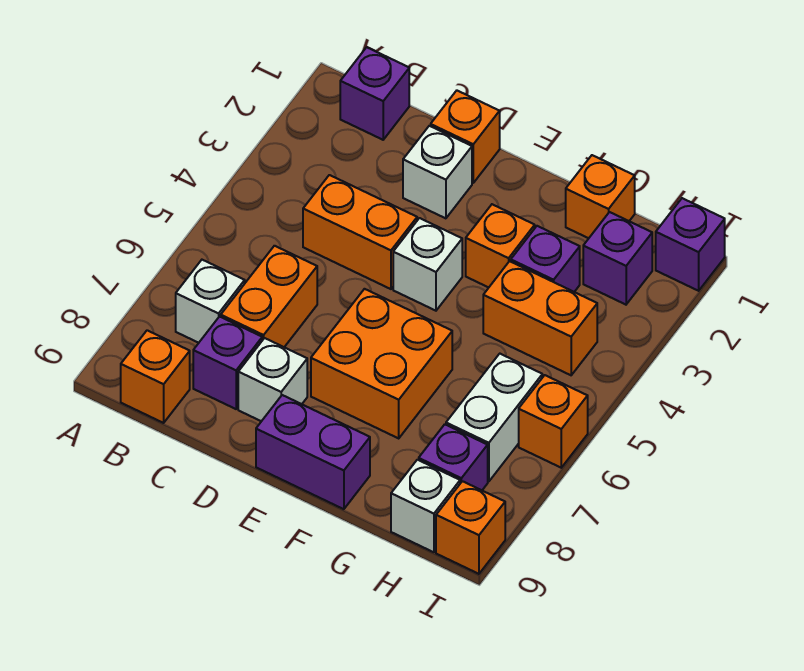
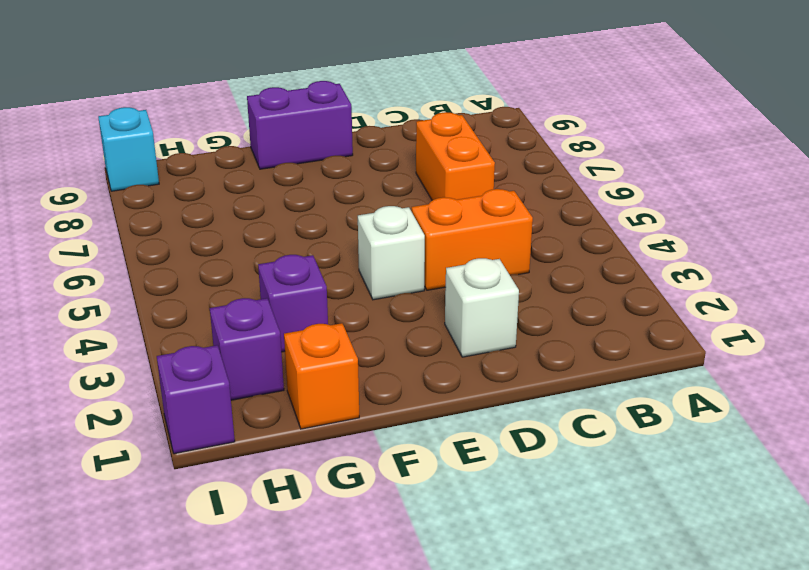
cyan brick I9 level 1 -> orange brick I9 level 1
none -> purple brick B1 level 1
none -> white brick B7 level 1
none -> orange brick B9 level 1

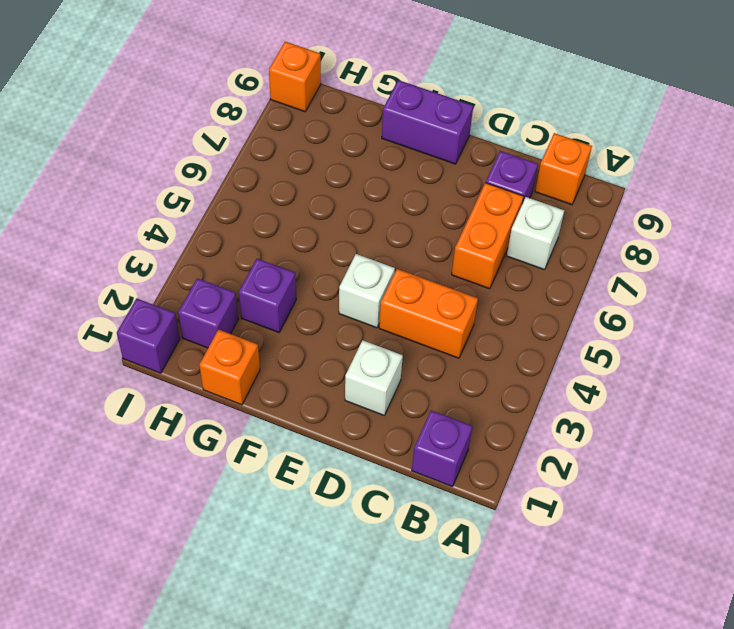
none -> orange brick D1 level 1
none -> white brick D8 level 1
none -> orange brick E6:F7 level 1

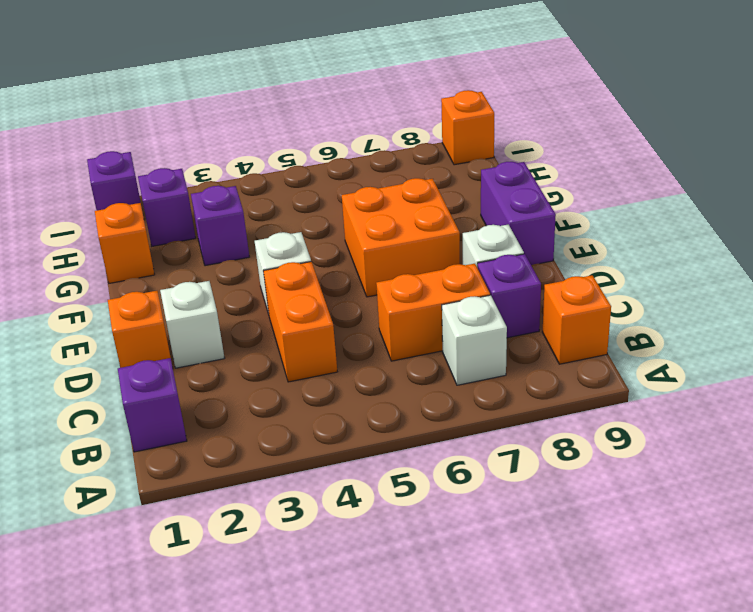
none -> orange brick F3 level 1
none -> orange brick G4:H4 level 1
none -> white brick H6:H7 level 1

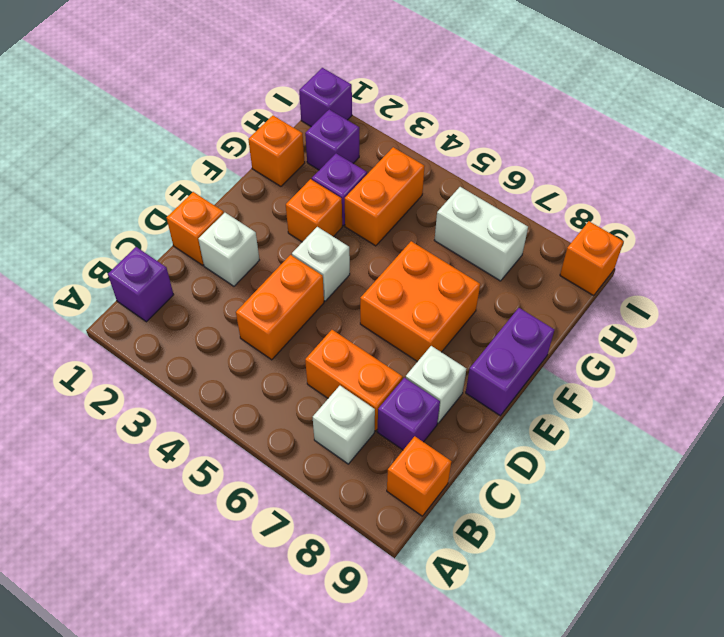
none -> purple brick H8 level 1
none -> white brick H9 level 1
none -> orange brick I6 level 1

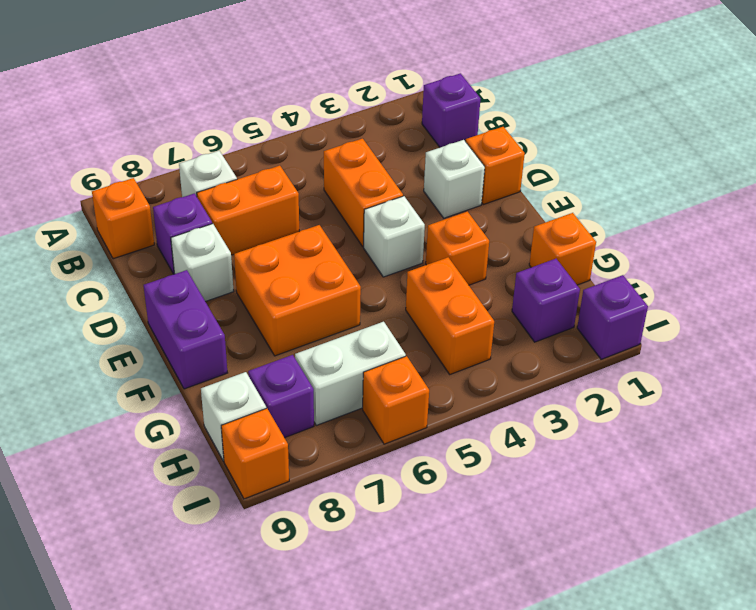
none -> purple brick G3 level 1

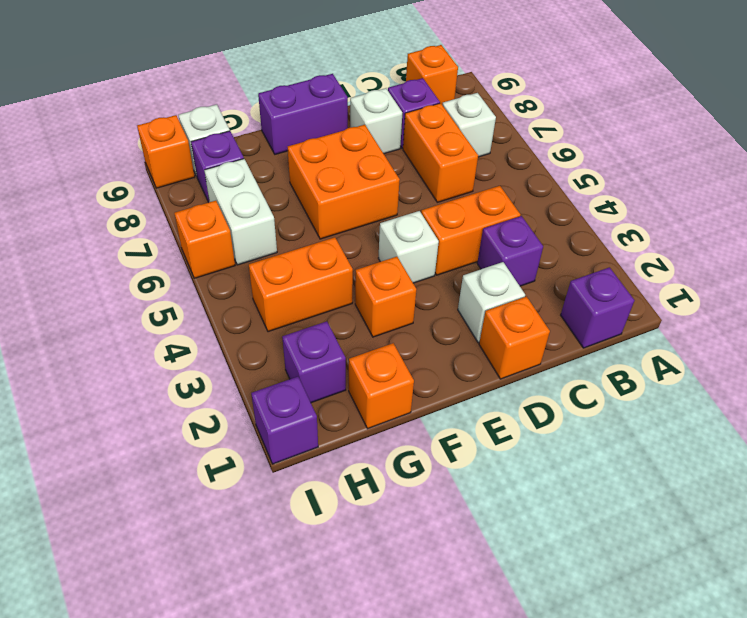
purple brick C3 level 1 -> purple brick G3 level 1

